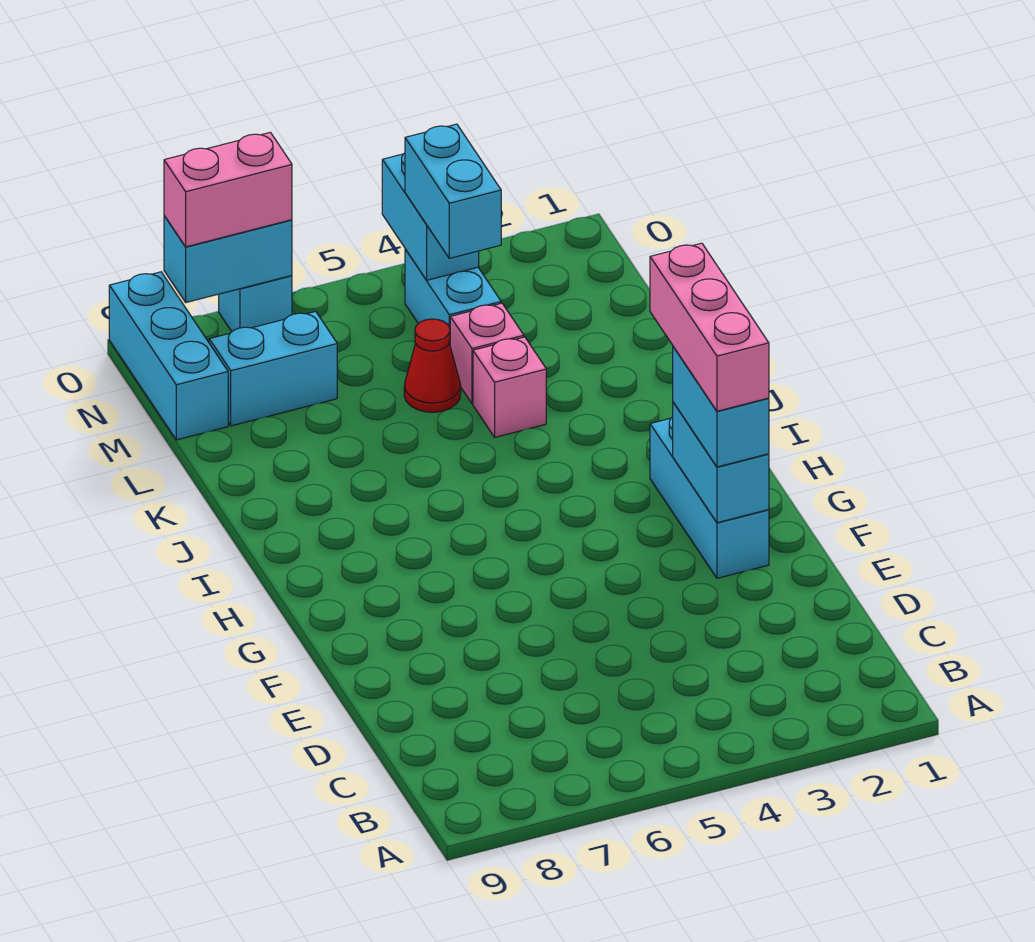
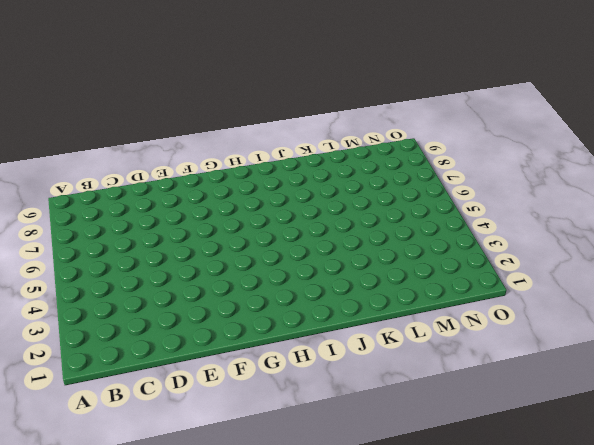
none -> cyan brick F2:H2 level 1
none -> pink brick K4 level 1
none -> pink brick L4 level 1

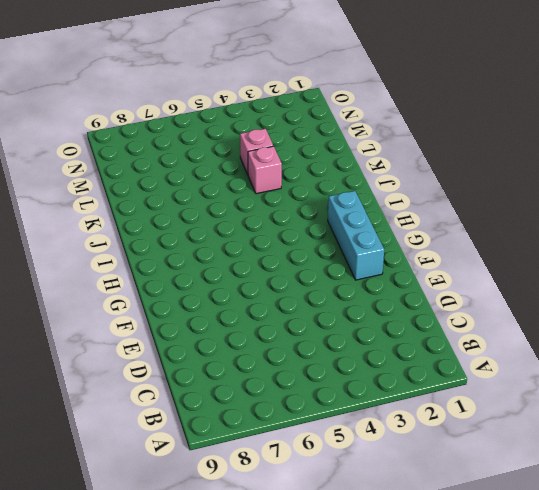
none -> red cone L5 level 1
none -> cyan brick M4:N4 level 1
none -> cyan brick M7:M8 level 1

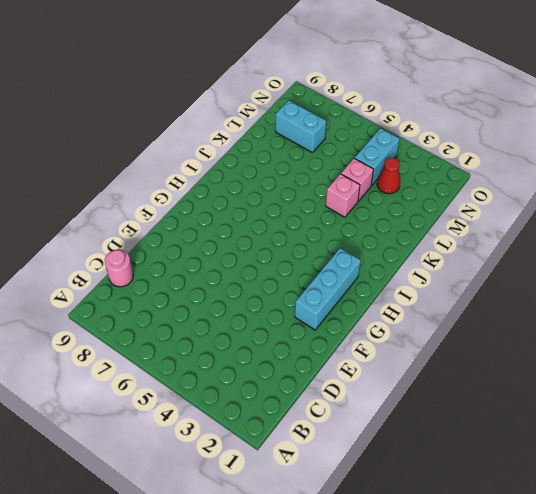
pink round brick C9 level 1 -> none
red cone M3 level 1 -> red cone L5 level 1
none -> cyan brick M9:O9 level 1
none -> cyan brick O7 level 1
none -> cyan brick F2:G2 level 2

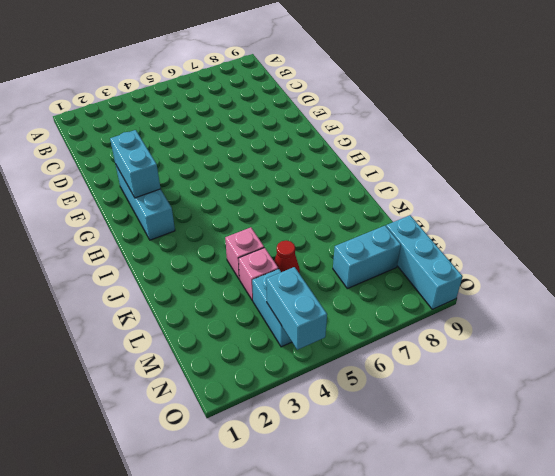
none -> cyan brick O7 level 1
none -> cyan brick O7:O8 level 2
none -> cyan brick F2:G2 level 3

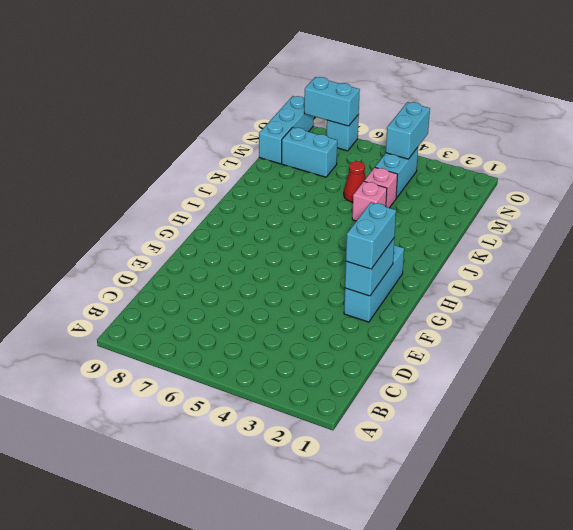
none -> cyan brick M4:N4 level 3
none -> pink brick O7:O8 level 3
none -> pink brick F2:H2 level 4

